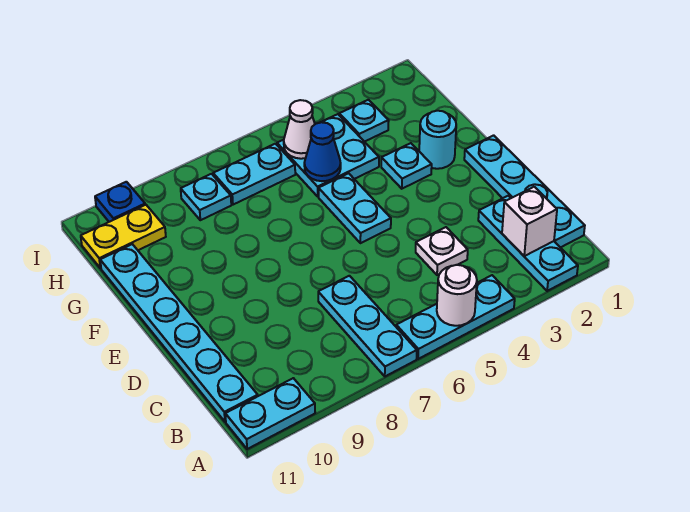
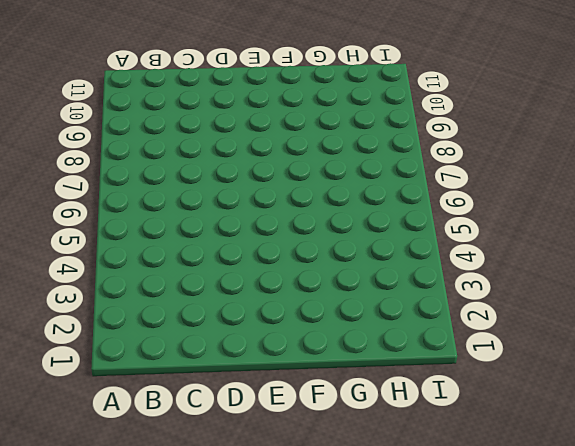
none -> cyan plate A2:C2 level 1
none -> cyan plate A4:A6 level 1
none -> cyan plate A7:C7 level 1

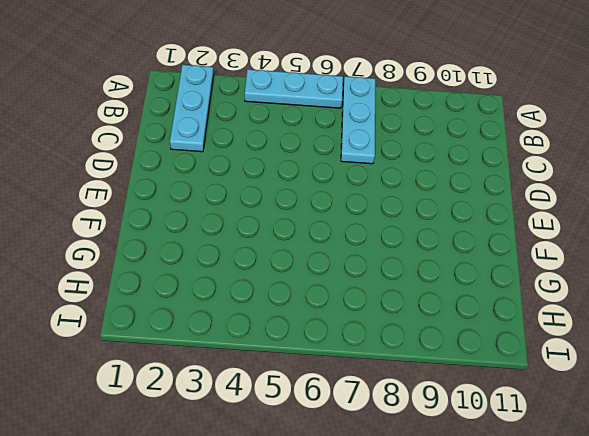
none -> cyan plate A10:A11 level 1
none -> cyan plate B1:E1 level 1
none -> cyan plate B11:G11 level 1

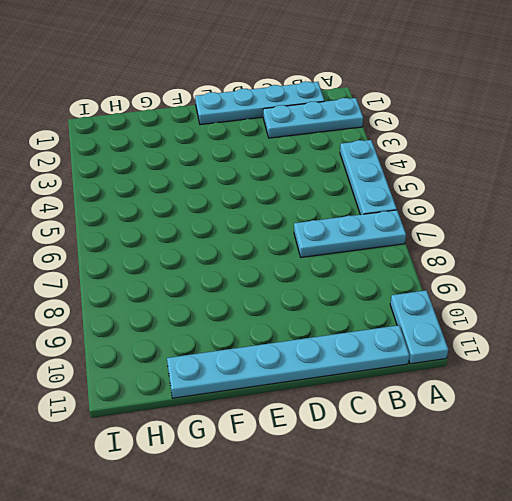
none -> white plate C4 level 1
none -> cyan plate E5:F5 level 1
none -> cyan round brick F2 level 1

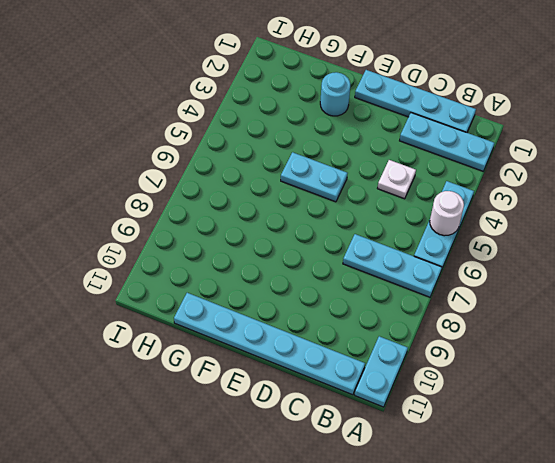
none -> cyan plate F3 level 1
none -> cyan plate G4:H5 level 1
none -> cyan plate H3 level 1

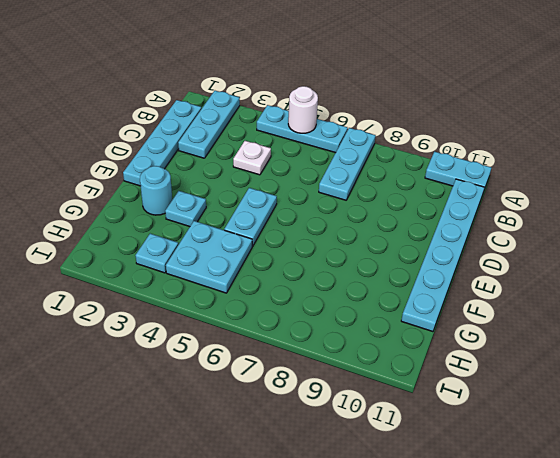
none -> cyan plate H6:H7 level 1
none -> cyan plate H8 level 1
none -> yellow plate H10:H11 level 1

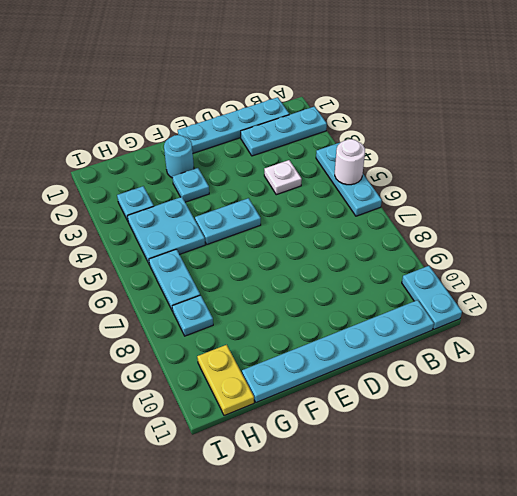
none -> cyan plate A7:C7 level 1
none -> blue plate I10 level 1
none -> white brick B2 level 2

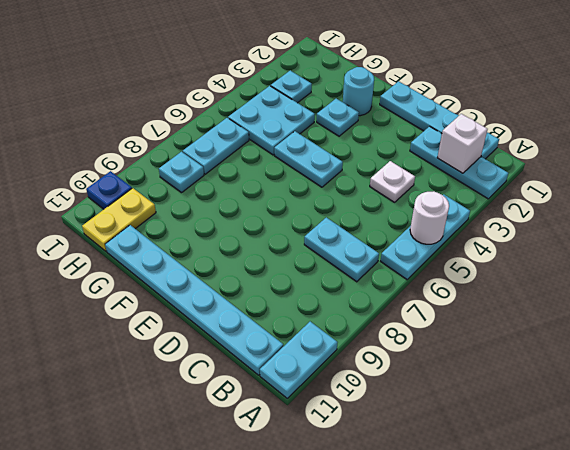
cyan plate B7:C7 level 1 -> cyan plate A7:C7 level 1
none -> blue cone G5 level 2
none -> white cone H5 level 2

